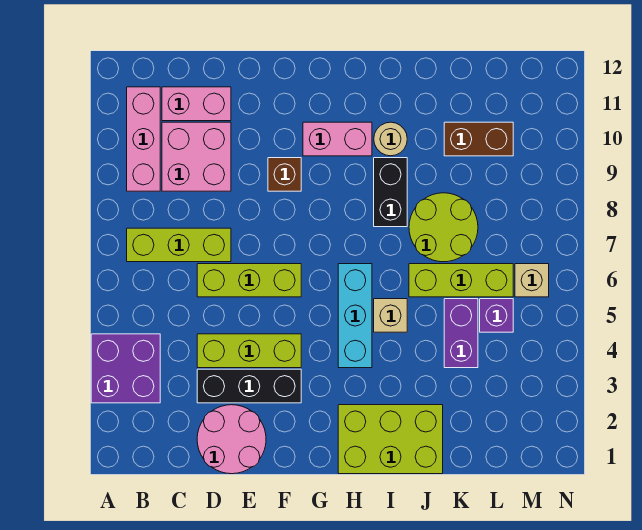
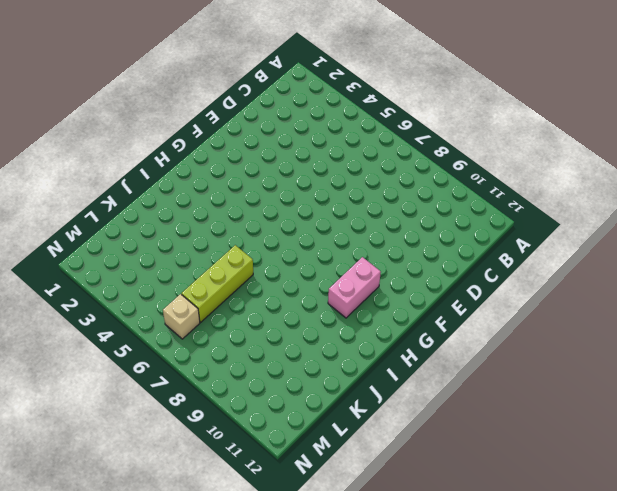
none -> purple brick A3:B4 level 1
none -> lime brick B7:D7 level 1
none -> pink brick B9:B11 level 1

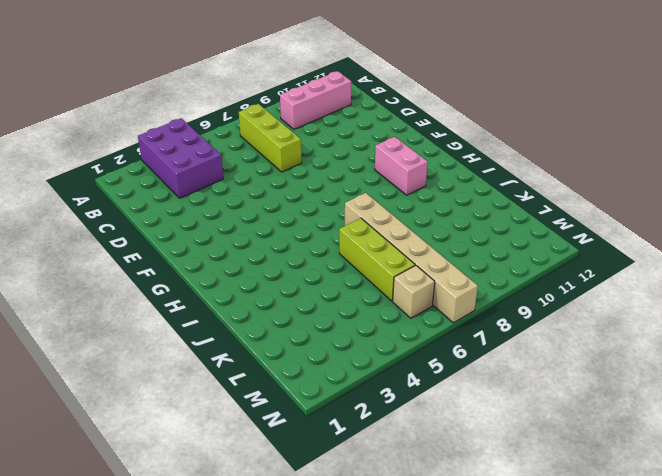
purple brick A3:C4 level 1 -> purple brick A3:B4 level 1
tan brick I7:N7 level 1 -> lime round brick J7:K8 level 1
none -> pink brick C9:D10 level 1
none -> pink brick C11:D11 level 1
none -> pink round brick D1:E2 level 1

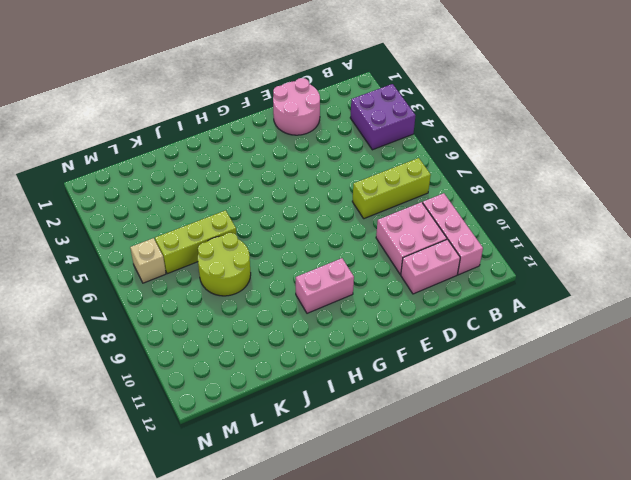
none -> black brick D3:F3 level 1
none -> lime brick D4:F4 level 1
none -> lime brick D6:F6 level 1

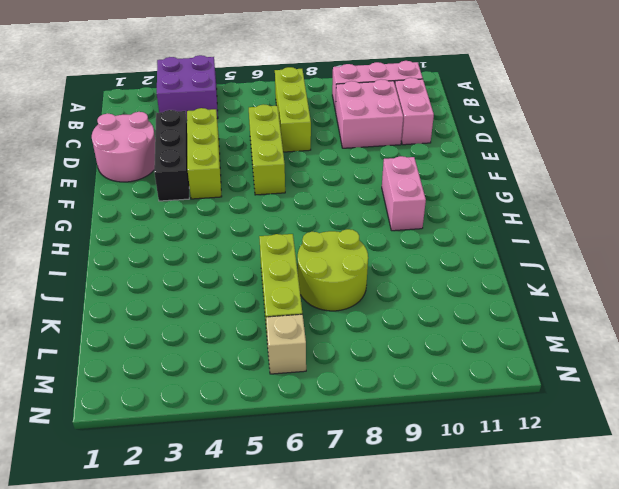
none -> brown brick F9 level 1
none -> lime brick H1:J2 level 1
none -> cyan brick H4:H6 level 1

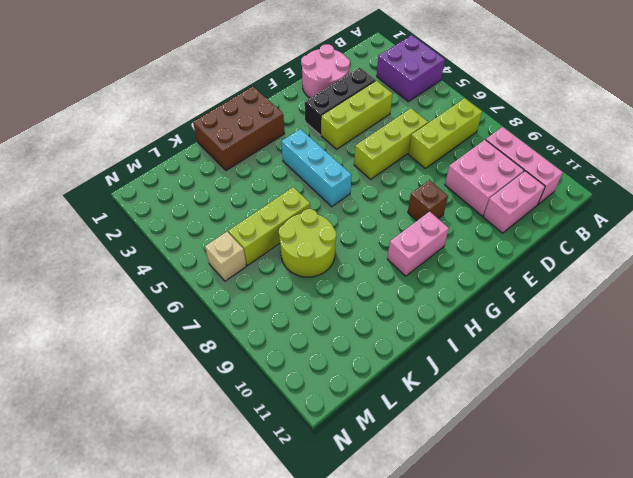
brown brick H1:J2 level 1 -> lime brick H1:J2 level 1
none -> tan brick I5 level 1
none -> black brick I8:I9 level 1
none -> tan round brick I10 level 1

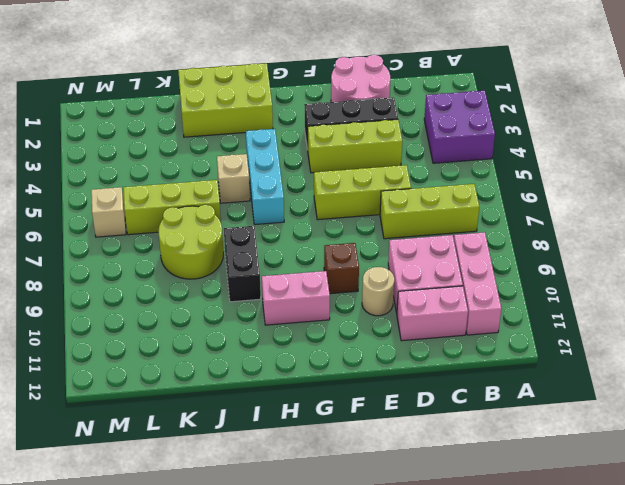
tan round brick E10 level 1 -> tan round brick I10 level 1
none -> purple brick K4:K5 level 1
none -> brown brick K10:L10 level 1
none -> purple brick L5 level 1

